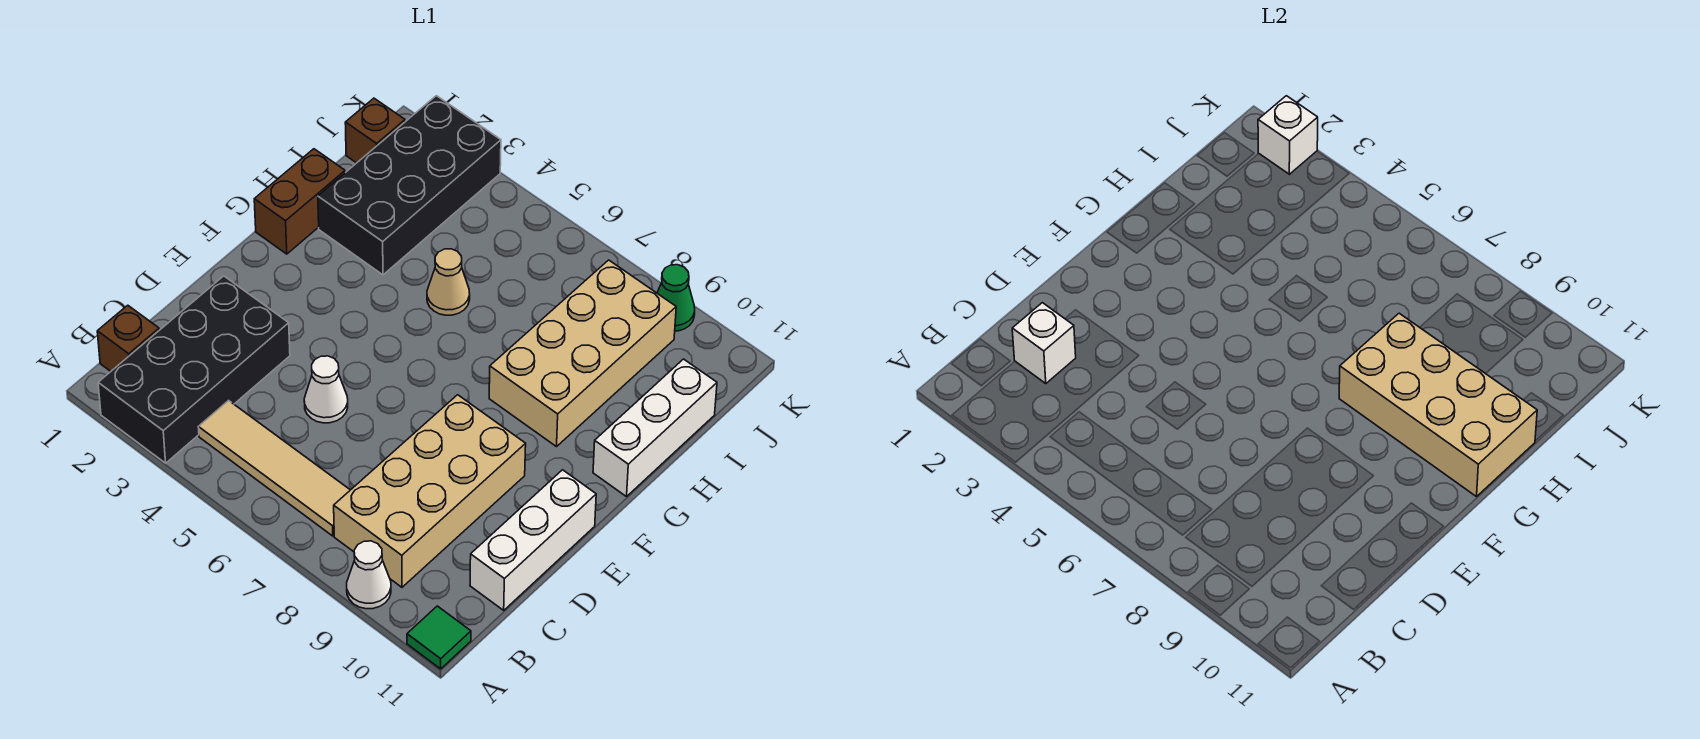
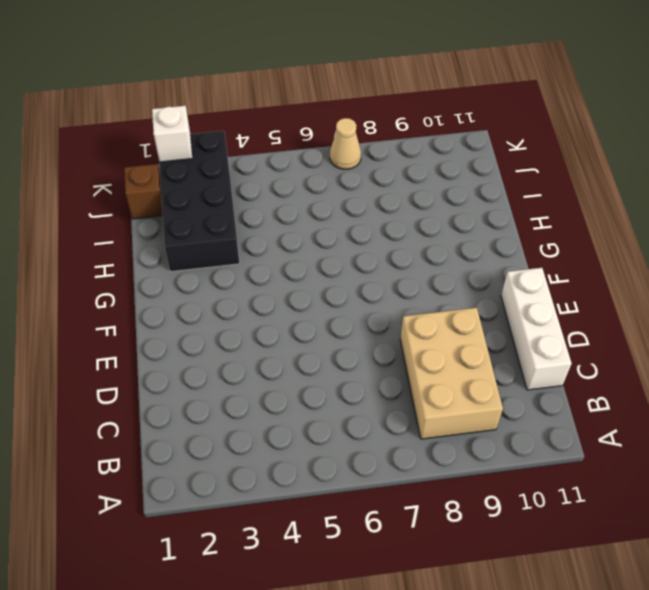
tan brick B8:D9 level 1 -> tan brick B8:E9 level 1
tan cone K7 level 1 -> tan cone H5 level 1
none -> black brick A2:D3 level 1
none -> white cone A9 level 1
none -> green tile A11 level 1

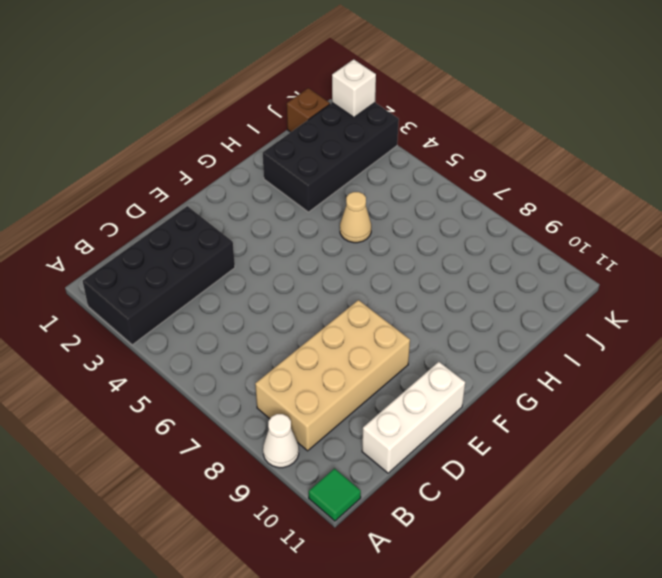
none -> brown brick B1 level 1
none -> tan tile B4:B7 level 1
none -> white cone D5 level 1

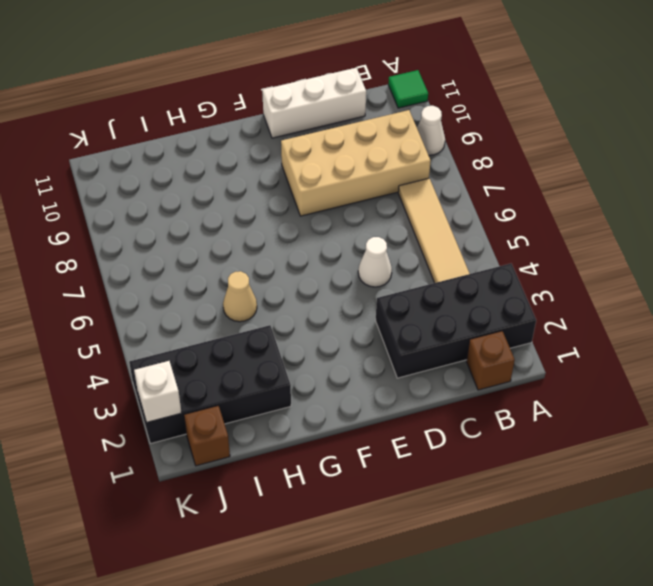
none -> brown brick G1:H1 level 1
none -> tan brick G8:J9 level 1
none -> white brick G11:I11 level 1

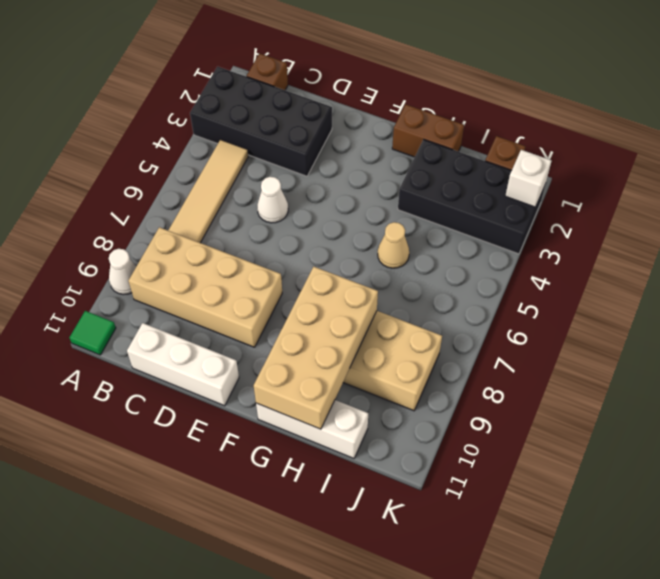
none -> green cone K9 level 1
none -> white brick C2 level 2

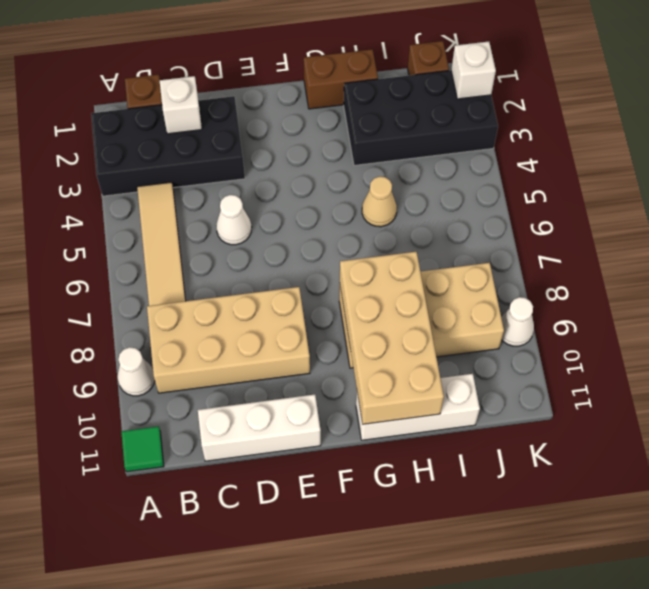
white cone K9 level 1 -> green cone K9 level 1

